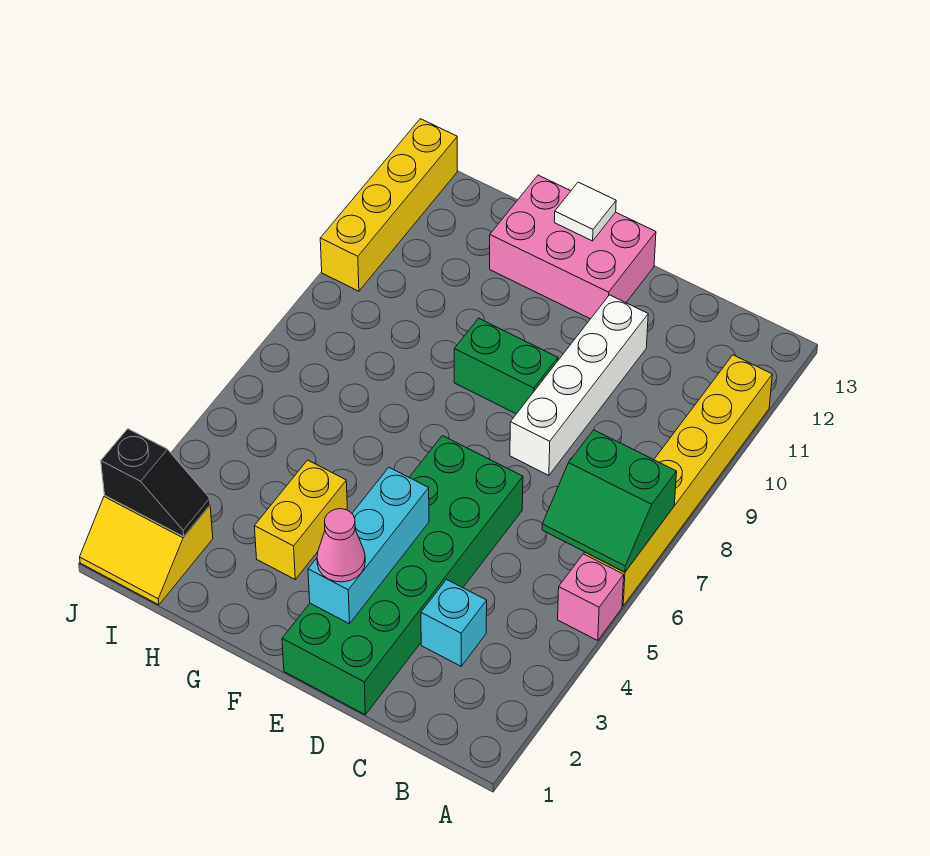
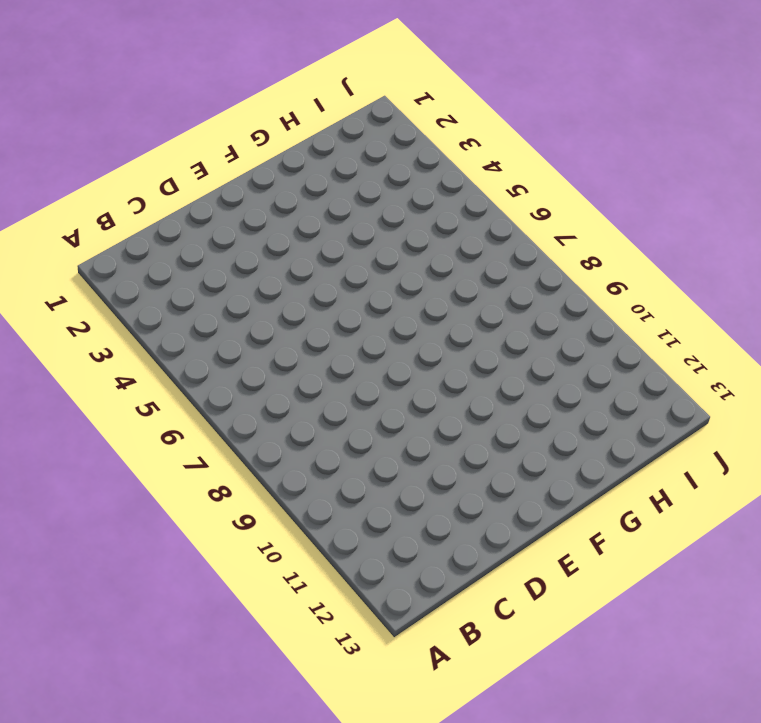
none -> pink brick A5 level 1
none -> yellow brick A6:A11 level 1
none -> cyan brick C3 level 1

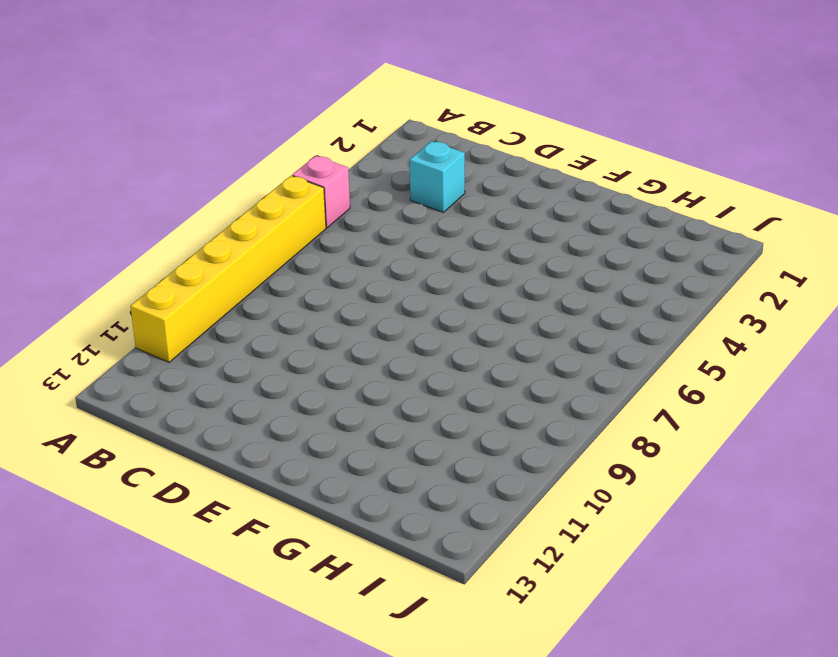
none -> green brick D1:E6 level 1
none -> white brick D8:D11 level 1
none -> green brick E9:F9 level 1

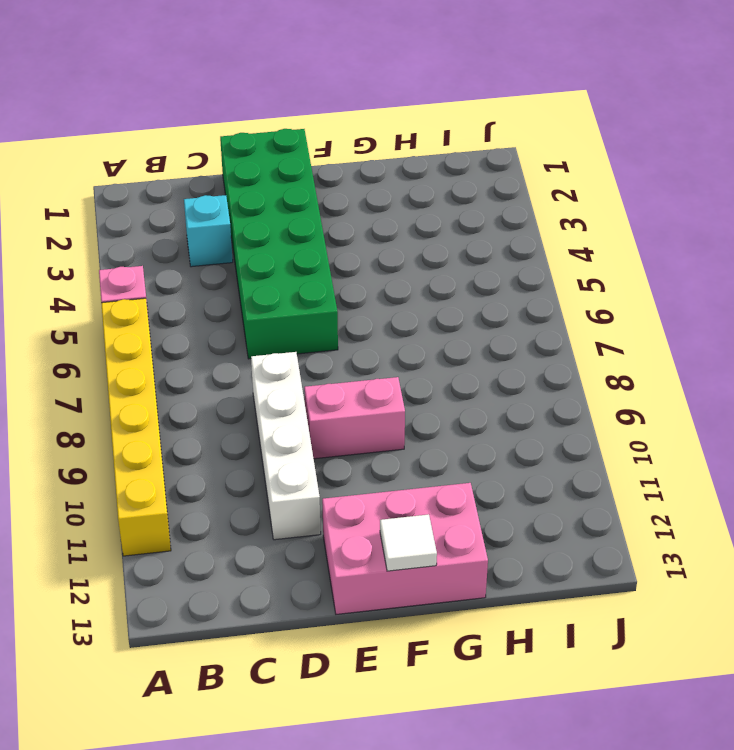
pink brick E9:F9 level 1 -> green brick E9:F9 level 1
none -> yellow brick G3:G4 level 1
none -> yellow slope I1:J2 level 1 top 2
none -> yellow brick J10:J13 level 1

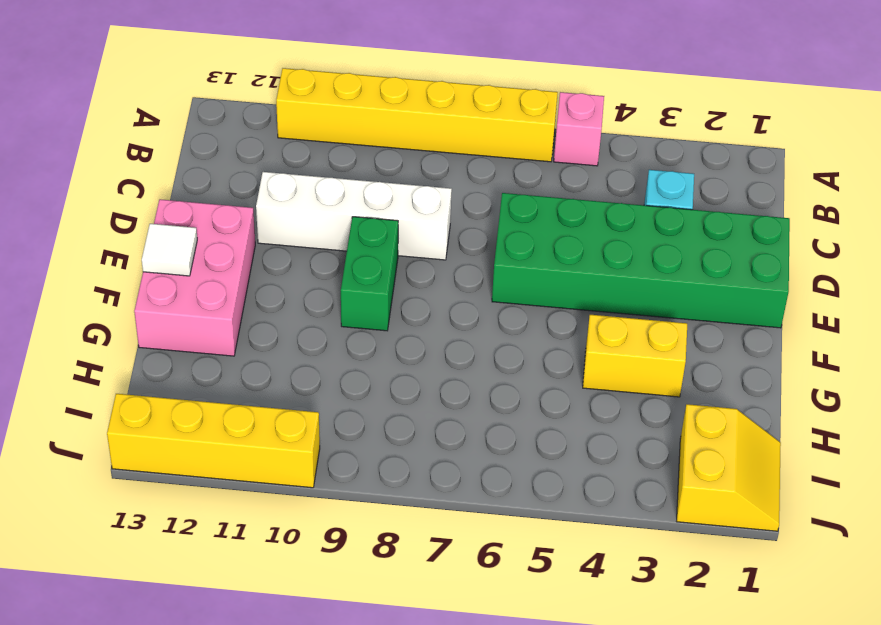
none -> green slope A6:B7 level 2 top 7
none -> cyan brick E2:E4 level 2
none -> black slope I2:J2 level 2 top J

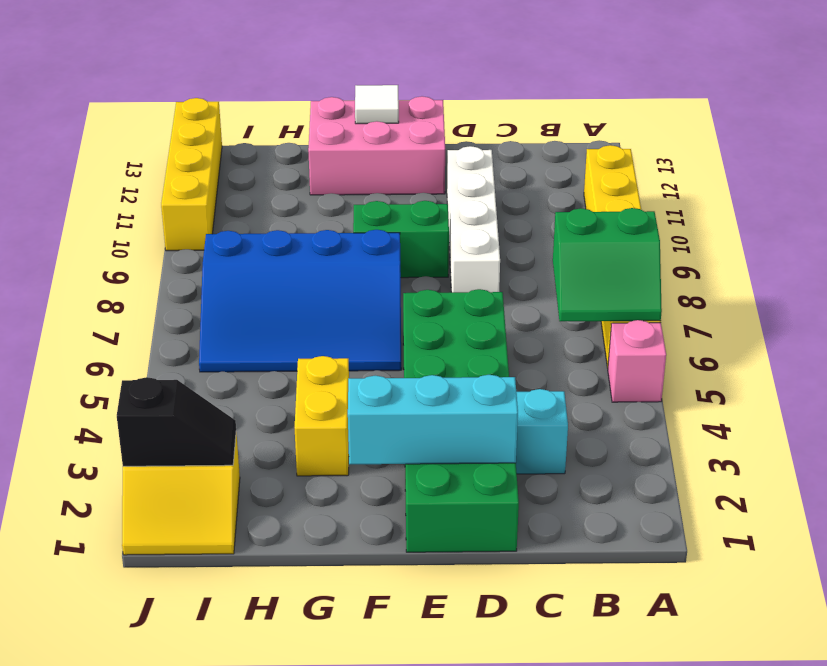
cyan brick D2:F2 level 2 -> cyan brick E2:E4 level 2
blue slope F6:I8 level 1 top 8 -> none
none -> pink cone E2 level 3

